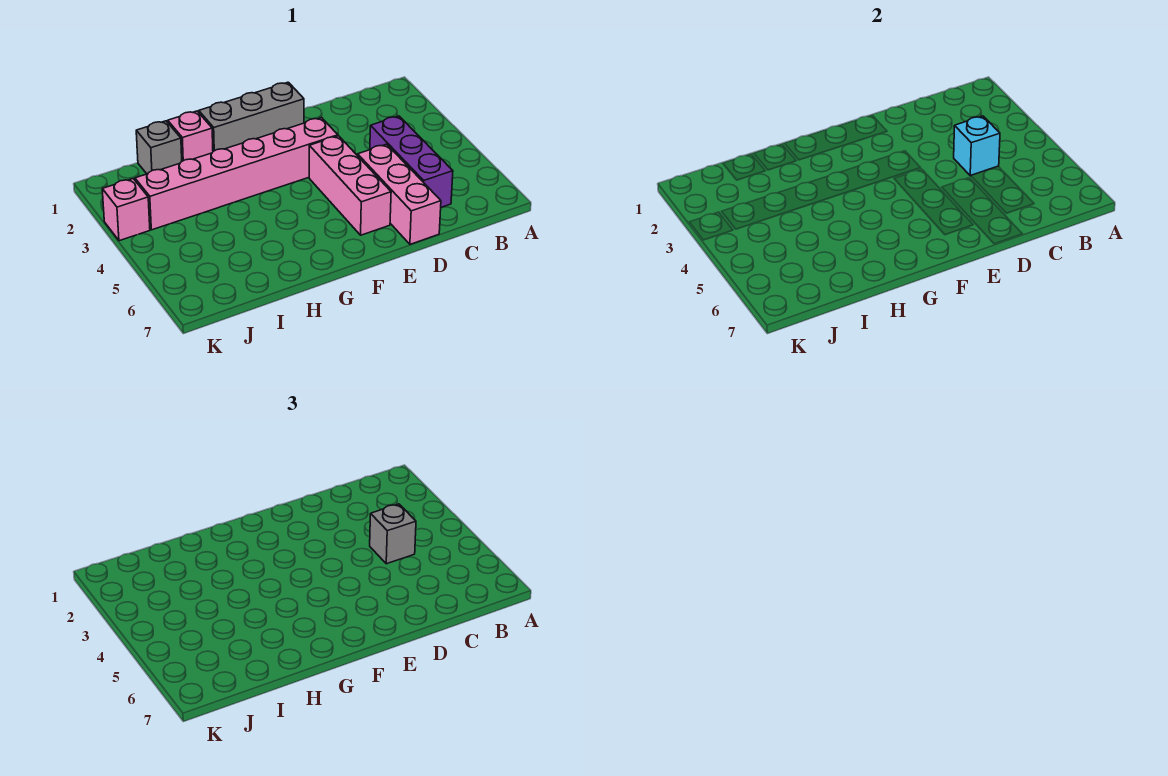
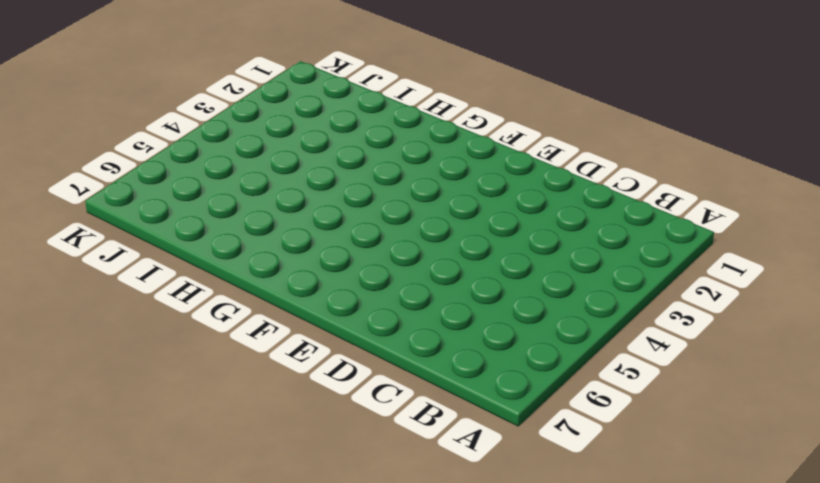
none -> purple brick C4:C6 level 1
none -> pink brick D5:D7 level 1

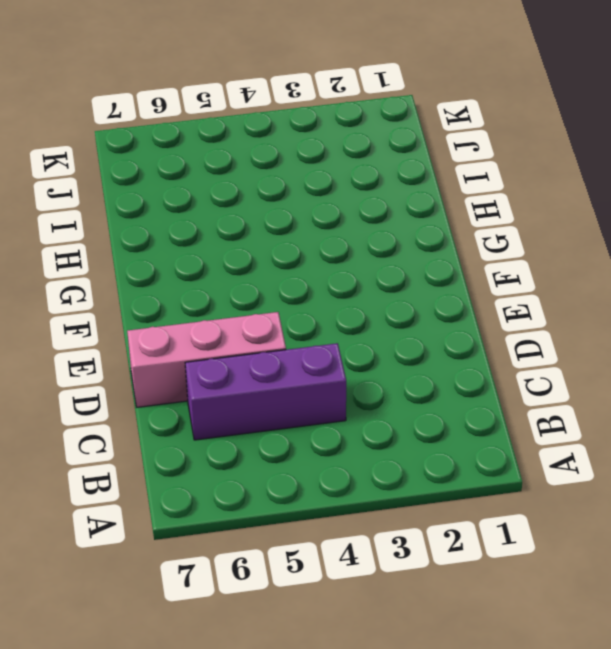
none -> grey brick E1:G1 level 1
none -> pink brick E3:J3 level 1

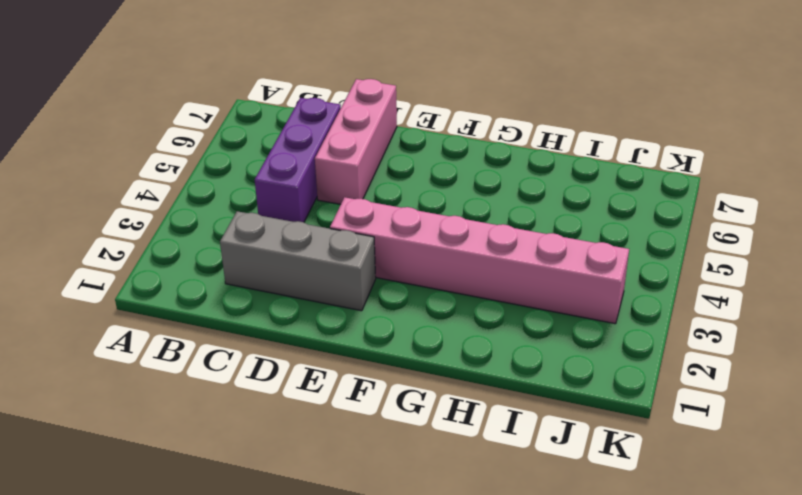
grey brick C2:E2 level 1 -> grey brick E1:G1 level 1
none -> pink brick E4:E6 level 1
none -> pink brick H1 level 1

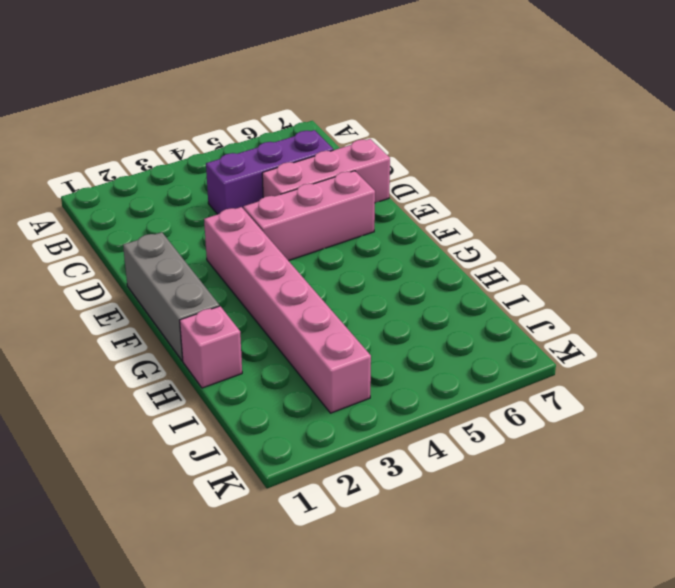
none -> grey brick I1 level 1
none -> pink brick K3 level 1

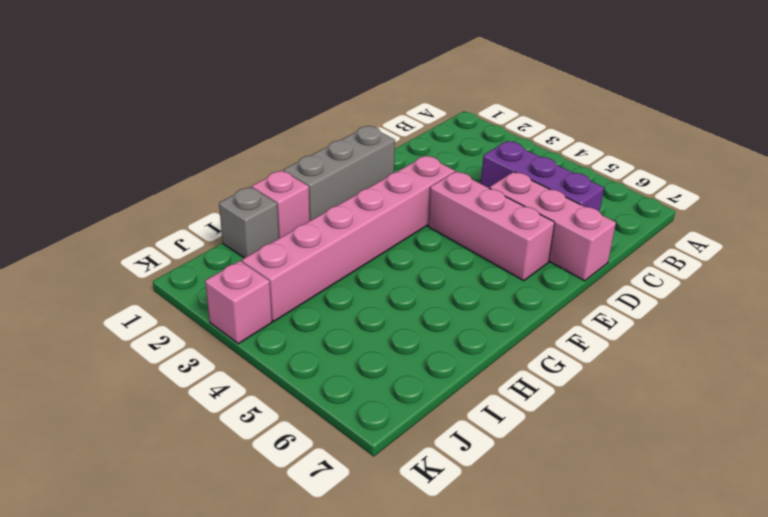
none -> cyan brick C4 level 2
none -> grey brick C4 level 3

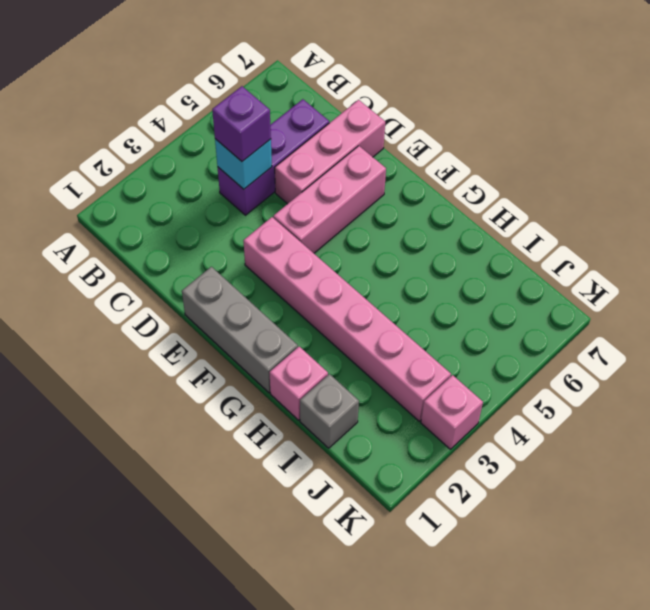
purple brick C4 level 3 -> grey brick C4 level 3

